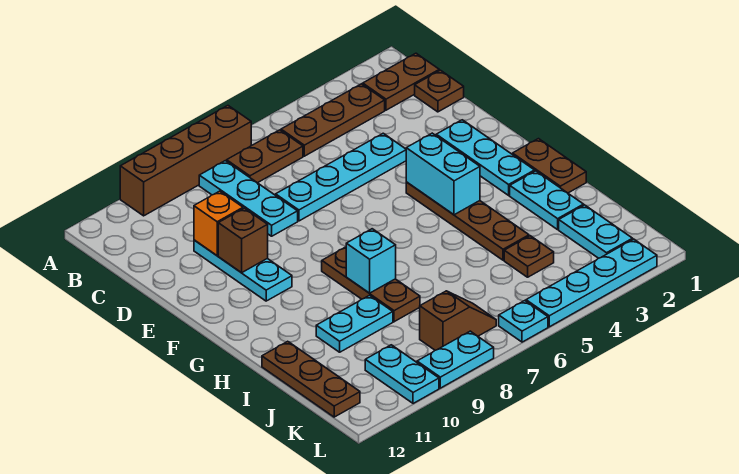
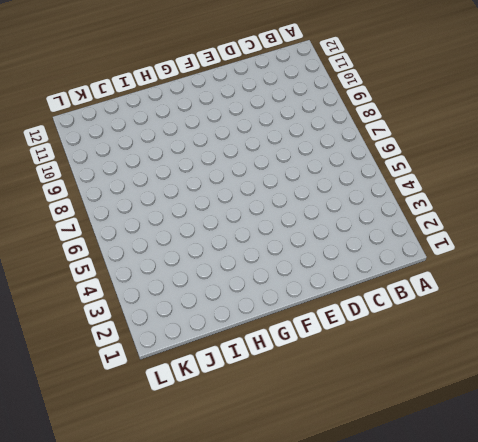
none -> brown brick A7:A10 level 1
none -> brown plate B1:B2 level 1
none -> brown plate B3:B5 level 1

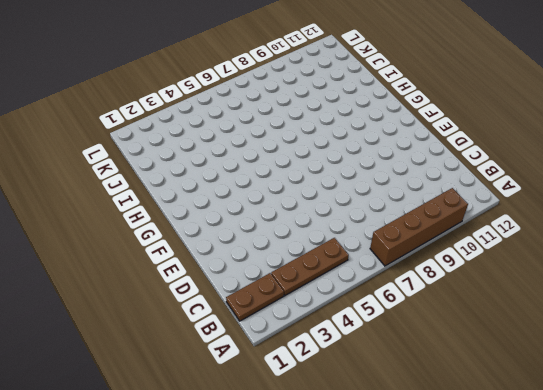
none -> brown plate B6:B7 level 1
none -> cyan plate B8:D8 level 1
none -> brown plate C1 level 1

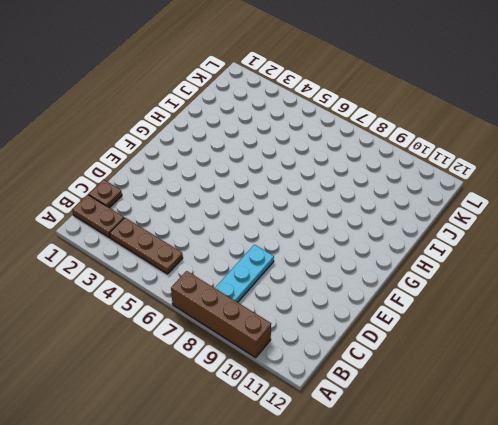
none -> brown plate B6:B7 level 1
none -> cyan plate D4:D7 level 1
none -> cyan plate D10:F10 level 1

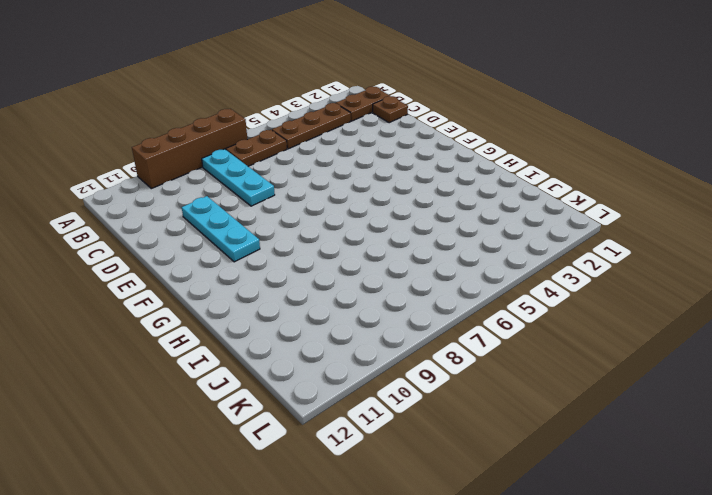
none -> cyan plate D4:D7 level 1
none -> cyan plate E2:G2 level 1
none -> brown plate F4:I4 level 1

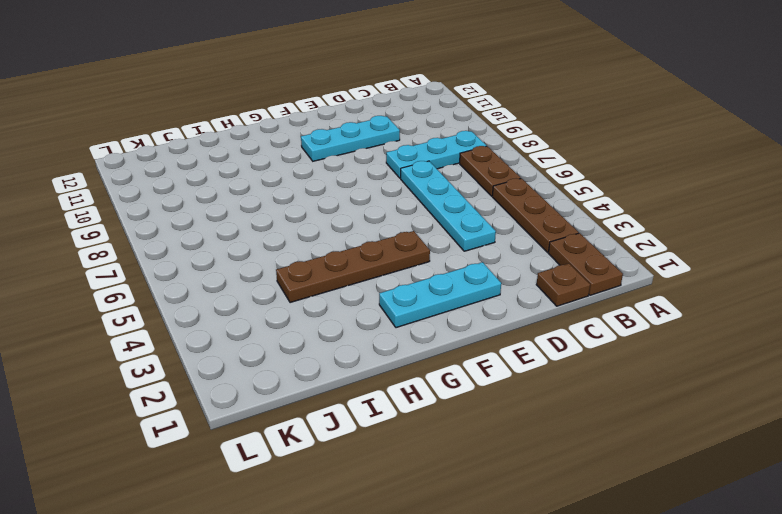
none -> brown brick A7:A10 level 1
none -> brown plate G1:H1 level 1
none -> brown plate G8:I8 level 1

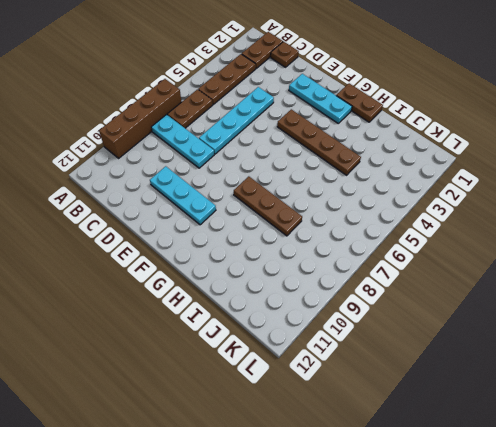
none -> cyan plate H2:I2 level 1
none -> cyan plate I9:I10 level 1
none -> brown plate I12:K12 level 1

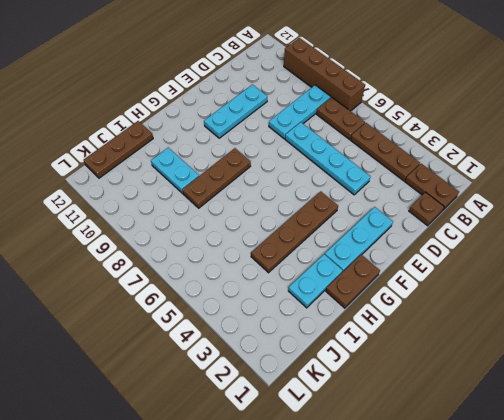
none -> cyan plate J2:K2 level 1
none -> brown plate J4 level 1
none -> brown slope K7:K8 level 1 top 8

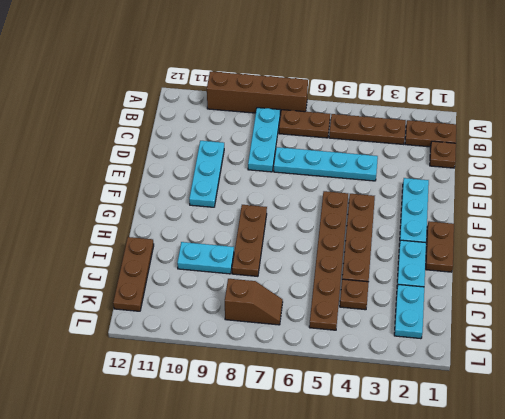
brown plate F5:K5 level 1 -> none
none -> cyan plate K10:L10 level 1
none -> cyan plate L2:L5 level 1
none -> cyan plate L6 level 1

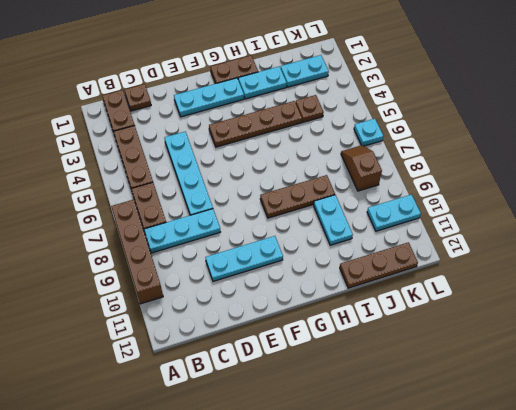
none -> cyan plate L2:L5 level 1
none -> cyan plate L8:L9 level 1
none -> orange brick D10 level 2

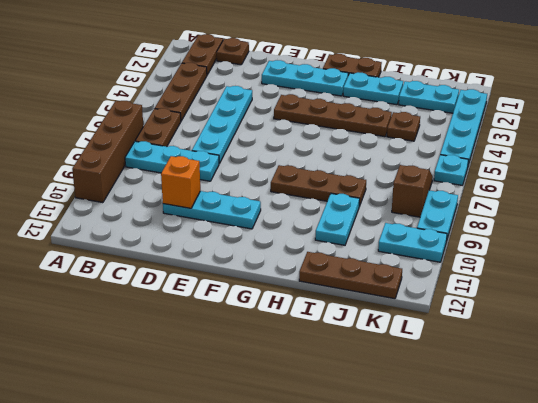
none -> brown brick E10 level 2
none -> cyan brick F4:G4 level 2
none -> cyan brick H8 level 2

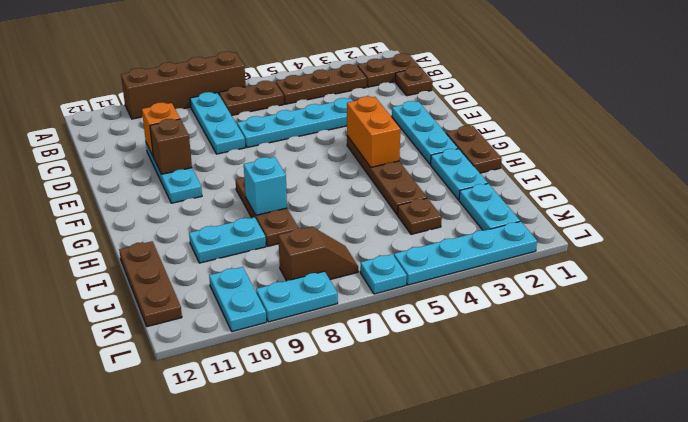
orange brick F4:G4 level 2 -> cyan brick F4:G4 level 2

